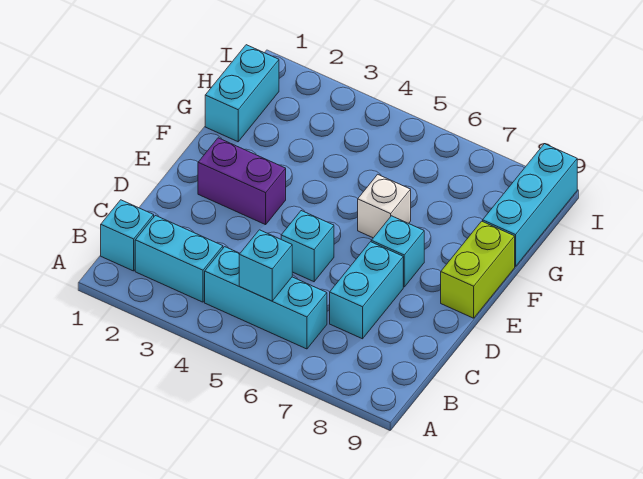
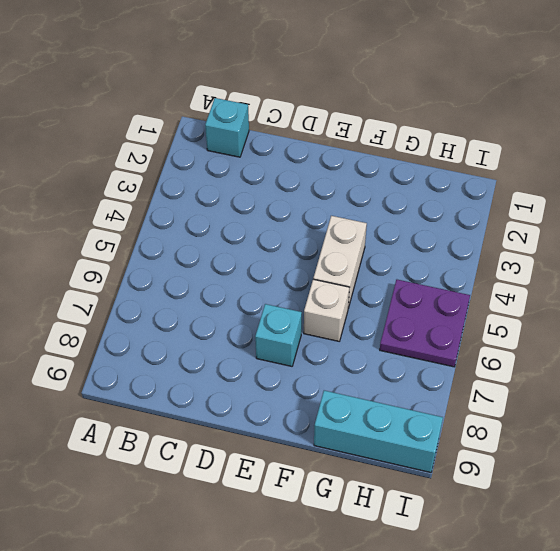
white brick F4:F5 level 1 -> none
purple plate H5:I6 level 1 -> none
none -> cyan brick B2:B3 level 1
none -> cyan brick B4:B6 level 1
none -> cyan brick C7:D7 level 1

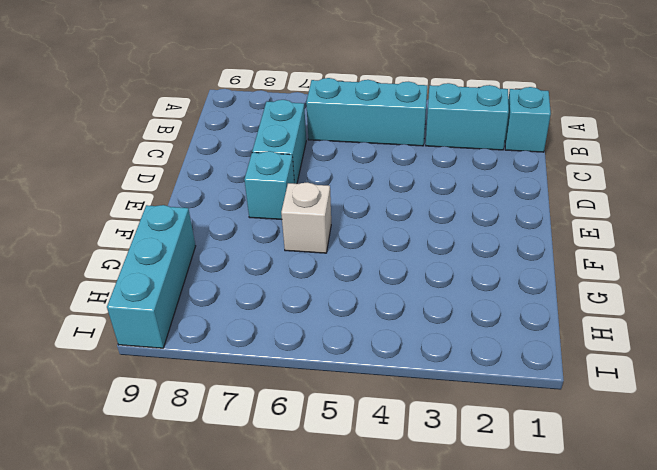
none -> cyan brick D5 level 1
none -> purple brick E2:E3 level 1
none -> lime brick E9:F9 level 1

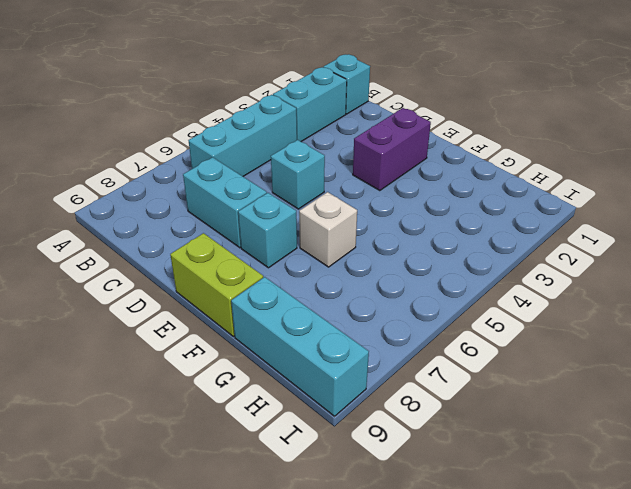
none -> cyan brick G1:H1 level 1
none -> cyan brick B5 level 2

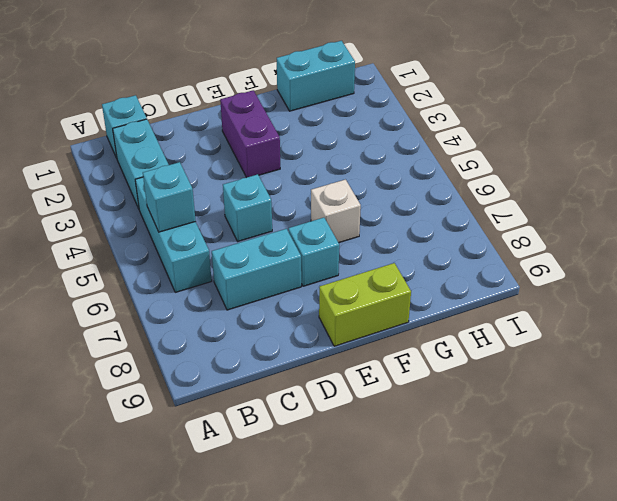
none -> cyan brick G9:I9 level 1

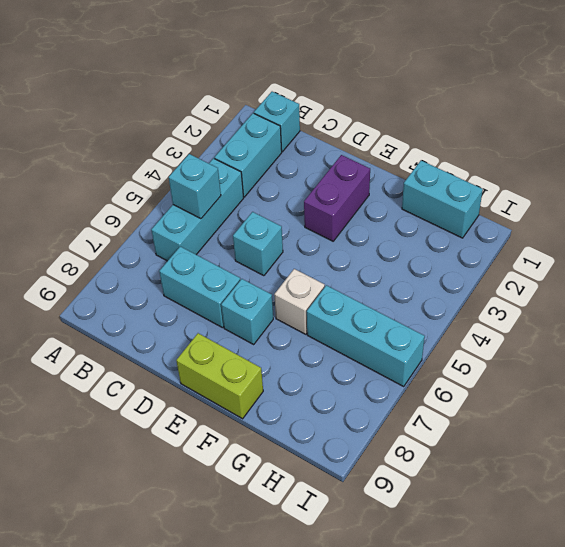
cyan brick G6:I6 level 1 -> cyan brick G9:I9 level 1

